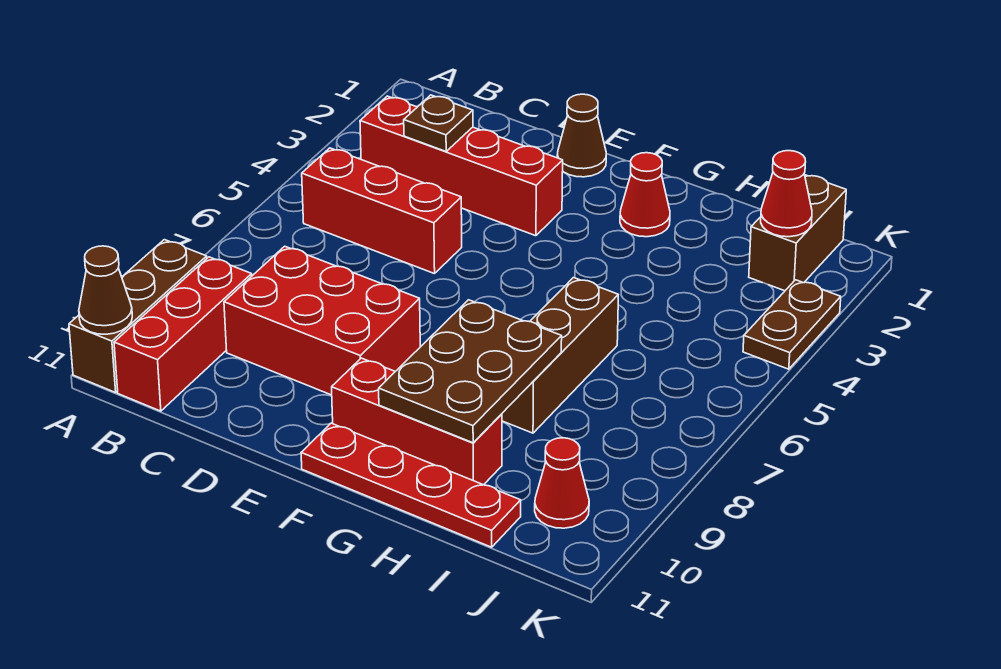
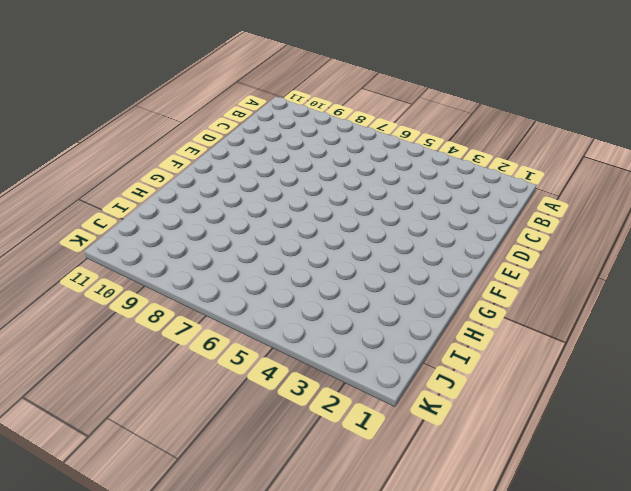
none -> brown brick A9:A11 level 1
none -> red brick B3:E3 level 1
none -> red brick B5:D5 level 1

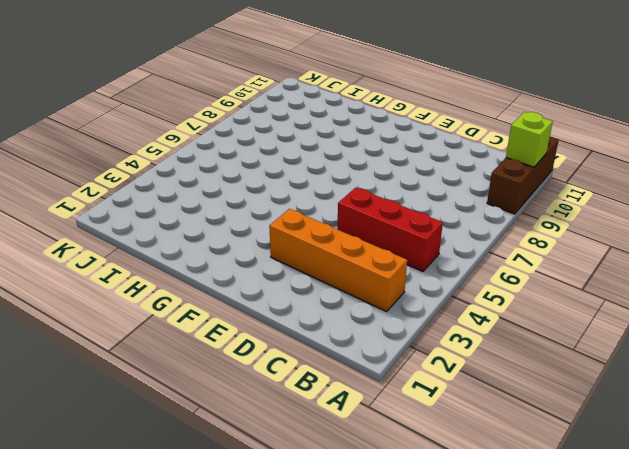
lime brick A10 level 2 -> none
orange brick B3:E3 level 1 -> red brick B3:E3 level 1
none -> red brick B9:B11 level 1
none -> red brick C8:E9 level 1
none -> brown cone E1 level 1

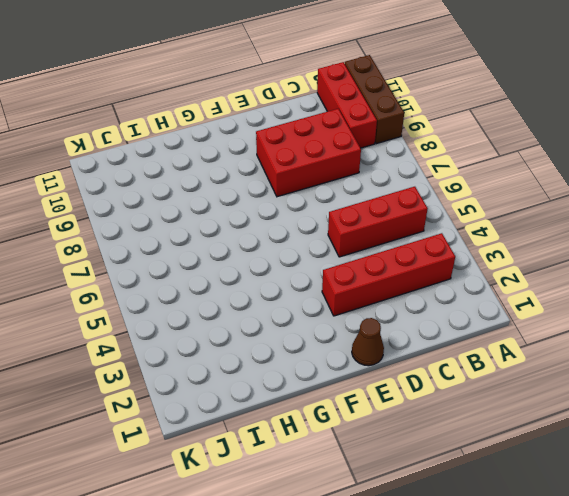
none -> red brick F10:H10 level 1
none -> red plate F11:I11 level 1
none -> red cone G2 level 1

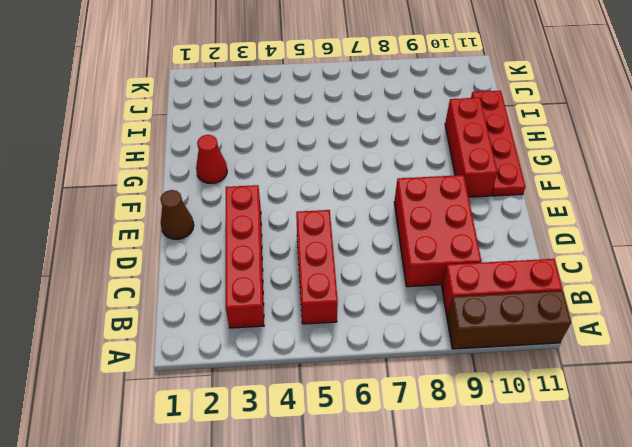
none -> brown brick H6:H8 level 1
none -> brown brick J1:J2 level 1
none -> red cone J10 level 1

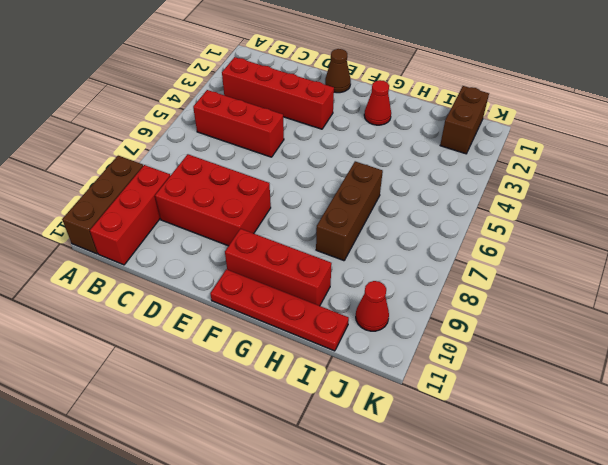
none -> brown plate K3:K4 level 1
none -> brown cone A11 level 2
none -> brown plate C3 level 2

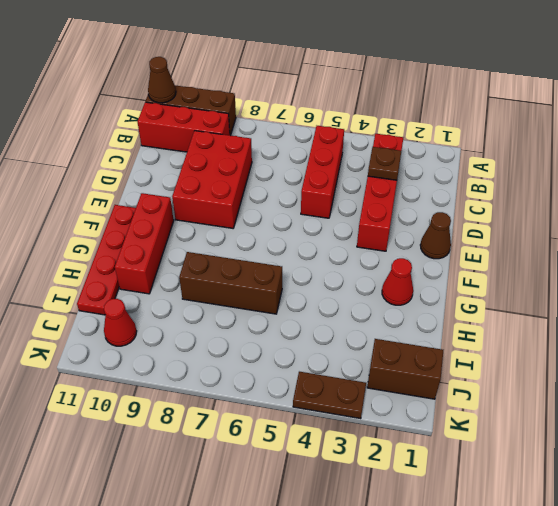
none -> brown plate G8:H10 level 2
none -> red cone J2 level 2

